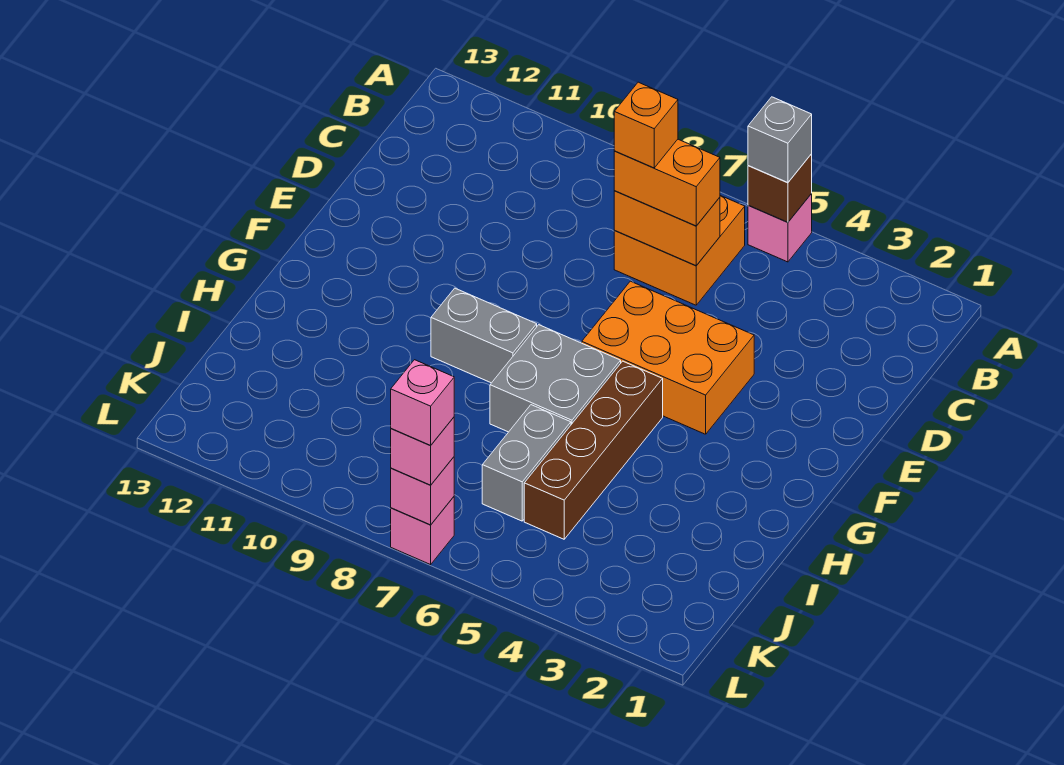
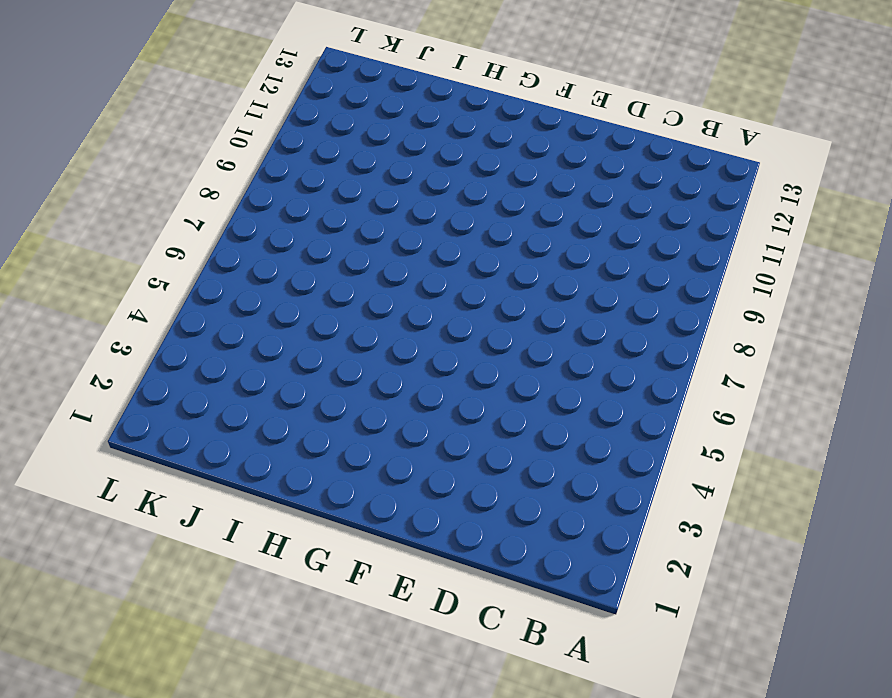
none -> pink brick A5 level 1
none -> orange brick B6:C7 level 1
none -> orange brick E4:F6 level 1

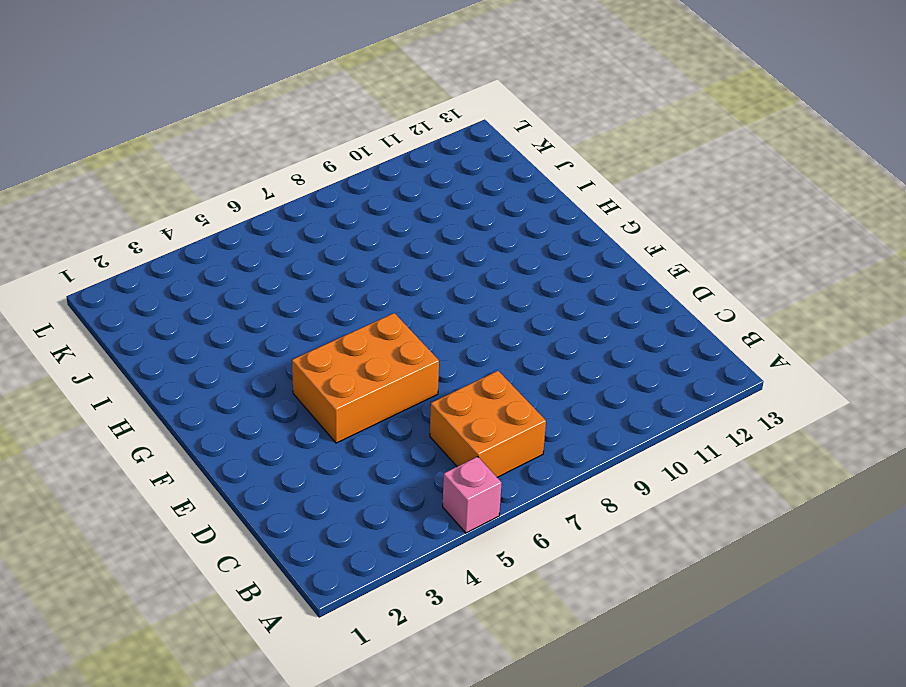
none -> brown brick G5:J5 level 1
none -> grey brick G6:H7 level 1
none -> grey brick G8:G9 level 1

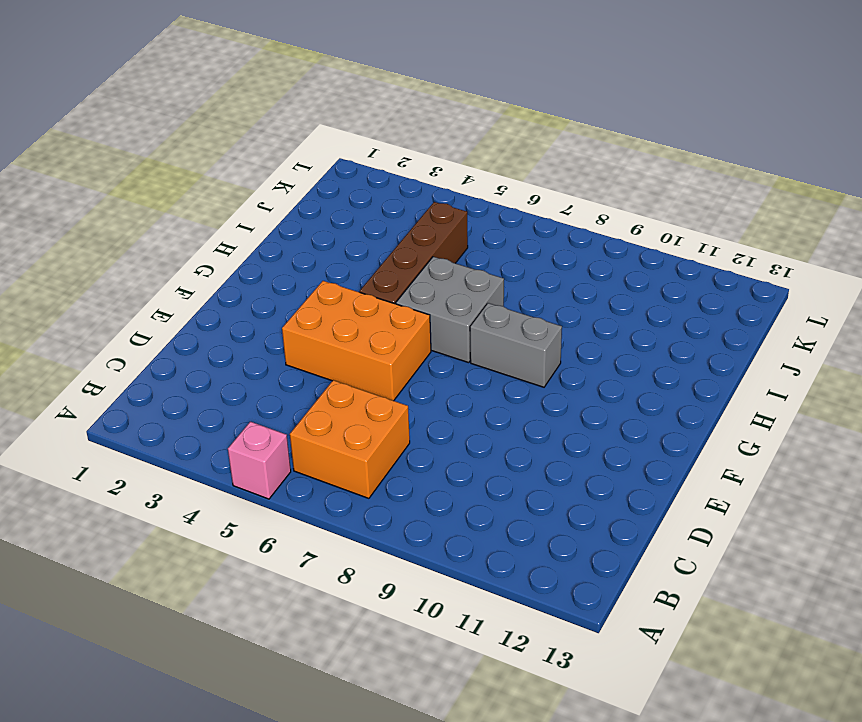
none -> grey brick I6:J6 level 1
none -> pink brick L7 level 1
none -> brown brick A5 level 2

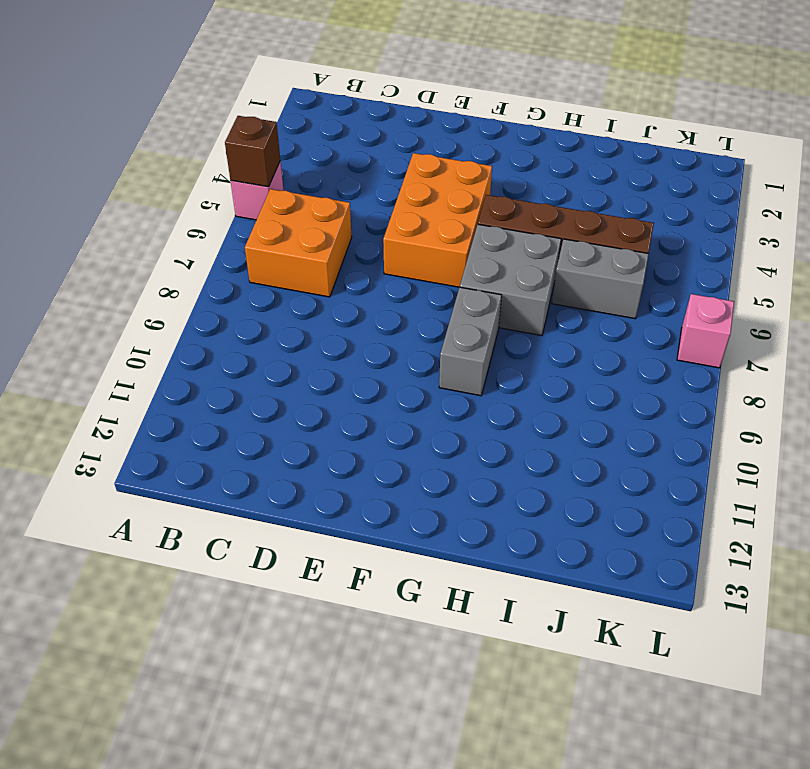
none -> orange brick C6:C7 level 2
none -> pink brick L7 level 2
none -> grey brick A5 level 3

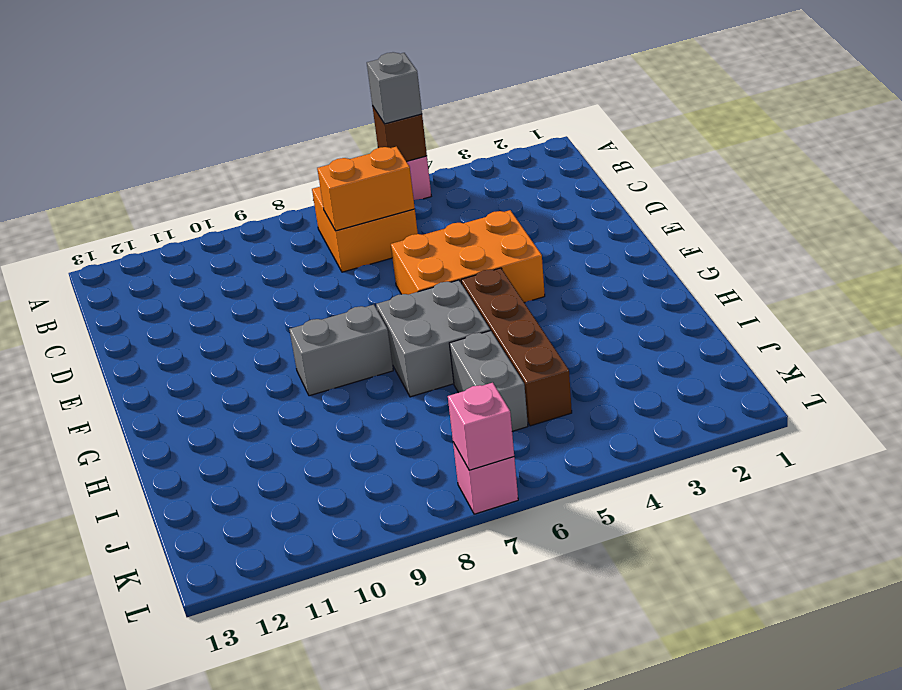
none -> orange brick C6:C7 level 3
none -> pink brick L7 level 3
none -> orange brick C7 level 4

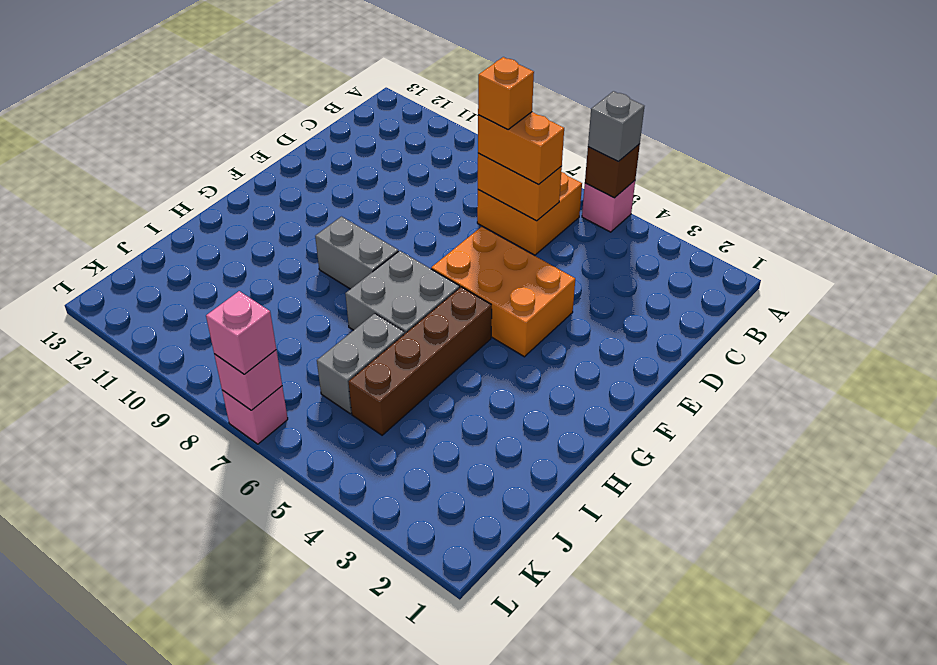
none -> pink brick L7 level 4

